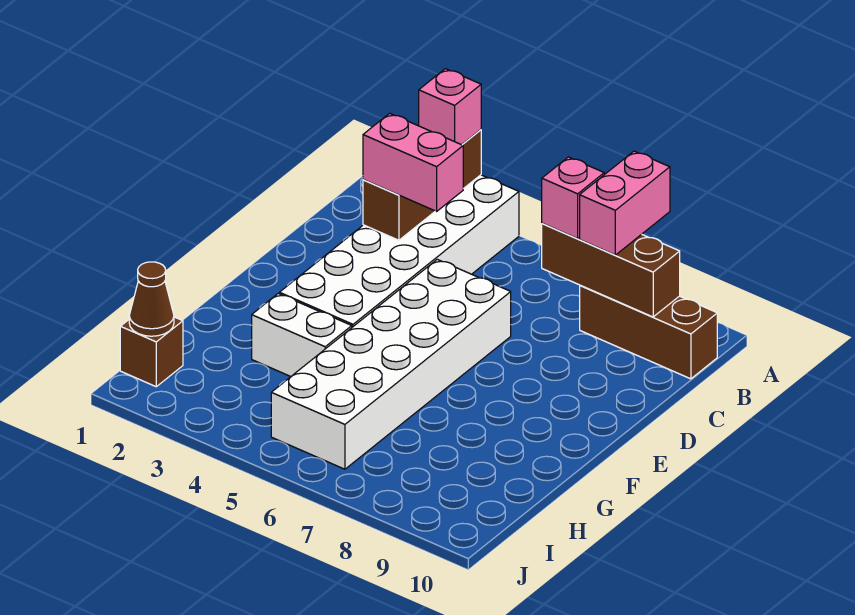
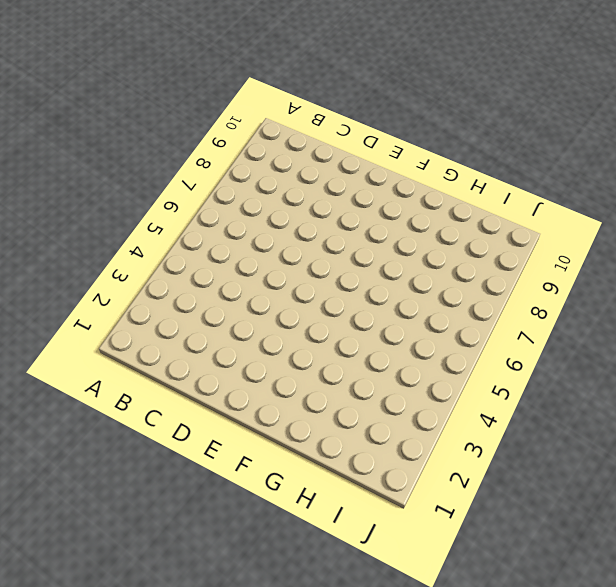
none -> white brick A3:F4 level 1
none -> brown brick B8:B10 level 1
none -> white brick D5:I6 level 1

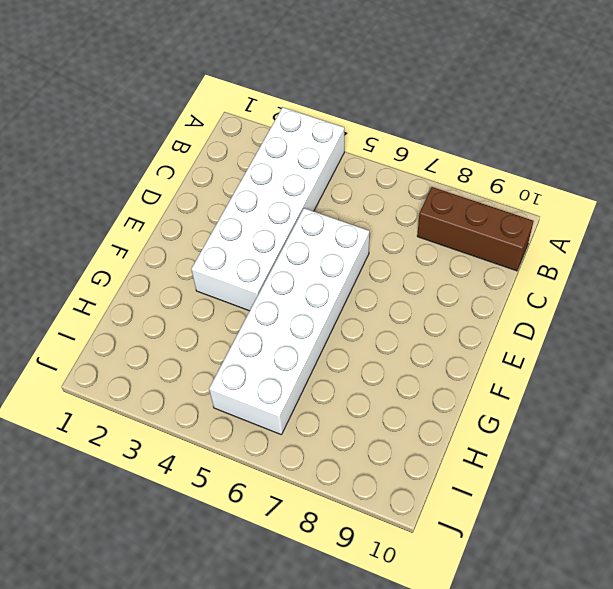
none -> white brick G3:G4 level 1
none -> brown brick I1 level 1
none -> brown brick A3:C3 level 2

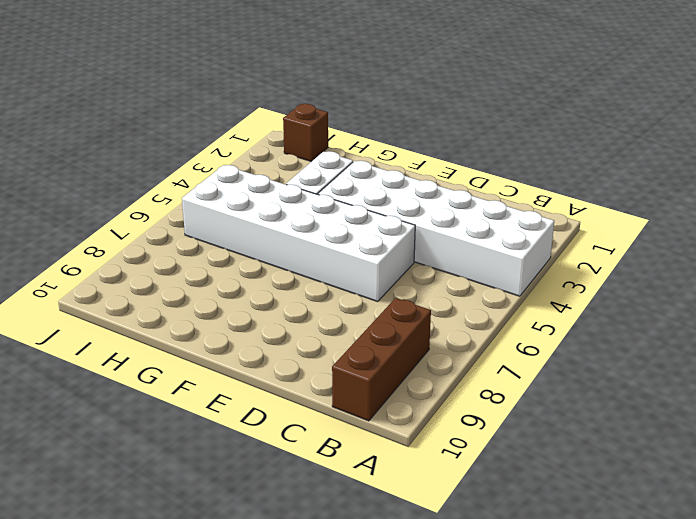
none -> brown brick A3:C3 level 2
none -> brown brick B7:B9 level 2
none -> brown cone I1 level 2

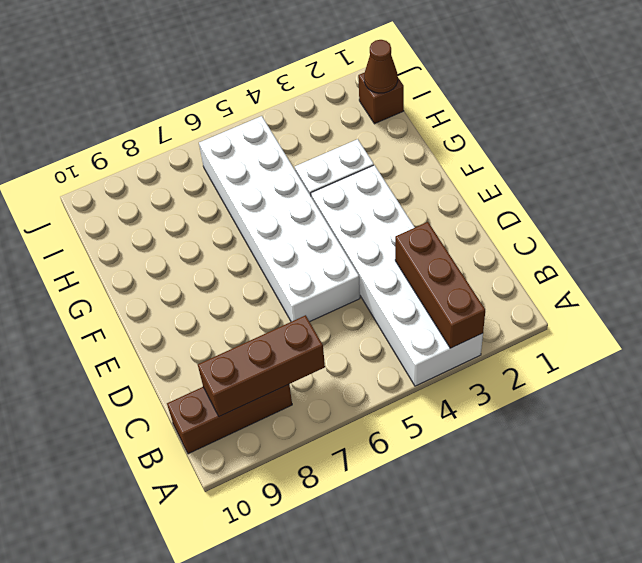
none -> pink brick A3 level 3
none -> pink brick A8:B8 level 3
none -> pink brick B7 level 3

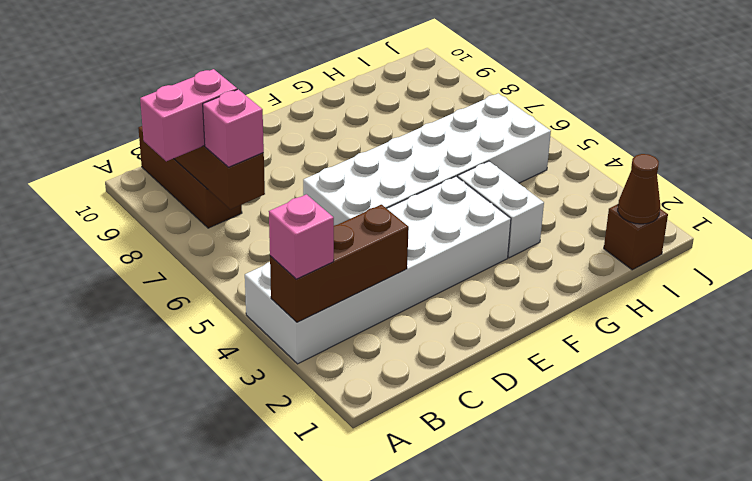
none -> pink brick C3:C4 level 3

